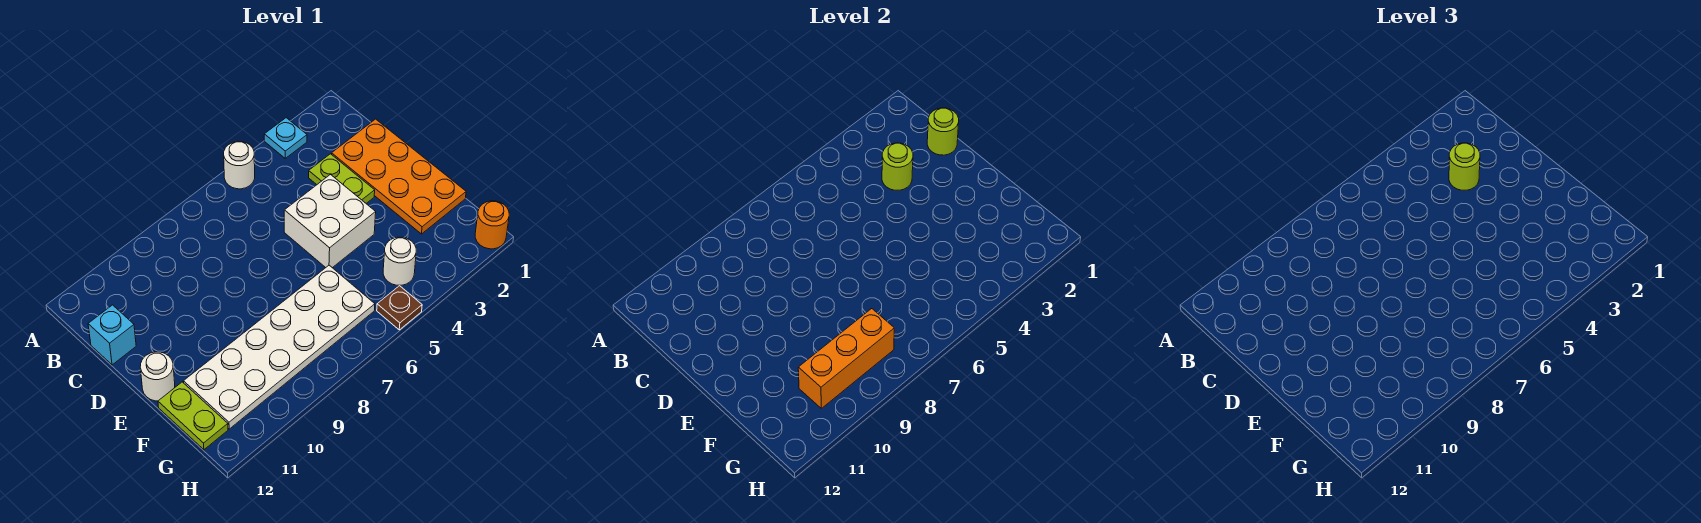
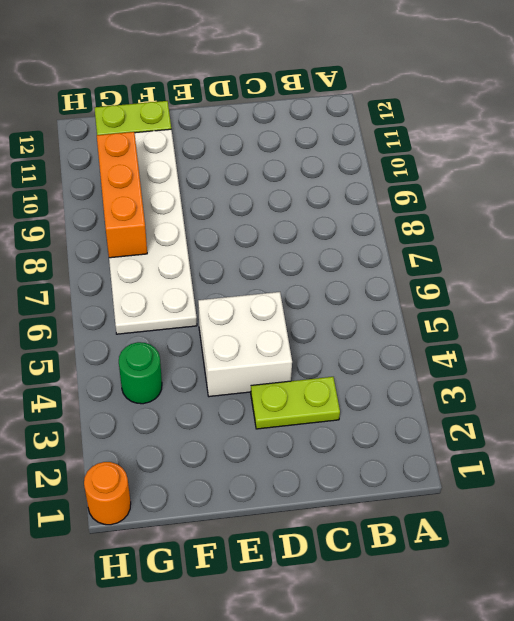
green round brick G4 level 1 -> white round brick G4 level 1
none -> cyan plate A3 level 1
none -> white round brick A5 level 1
none -> orange plate C1:F2 level 1

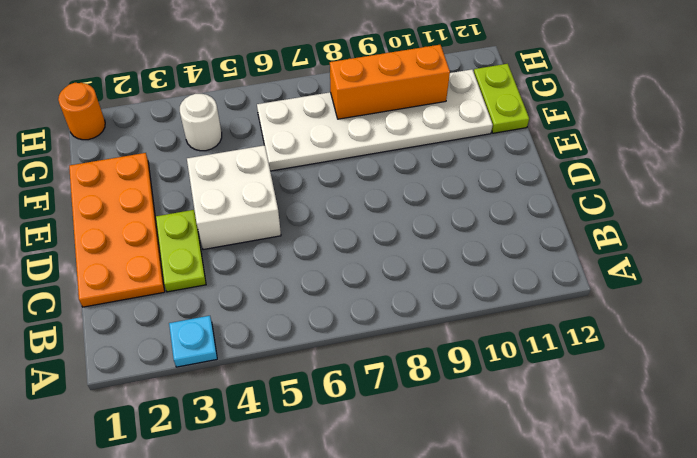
none -> white round brick A5 level 1
none -> cyan brick C12 level 1
none -> white round brick E12 level 1

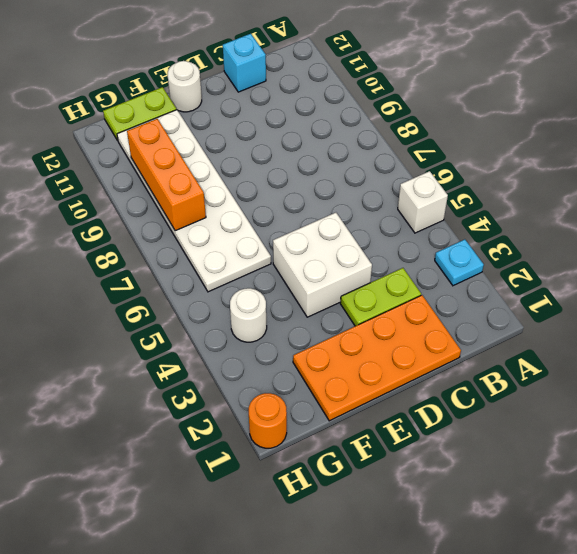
white brick A5 level 1 -> white round brick A5 level 1
none -> brown plate H5 level 1
none -> lime round brick C1 level 2
none -> lime round brick C3 level 2

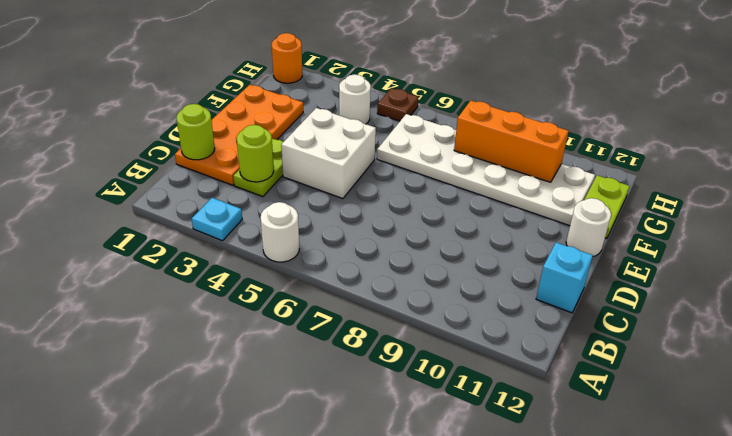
none -> lime round brick C3 level 3

